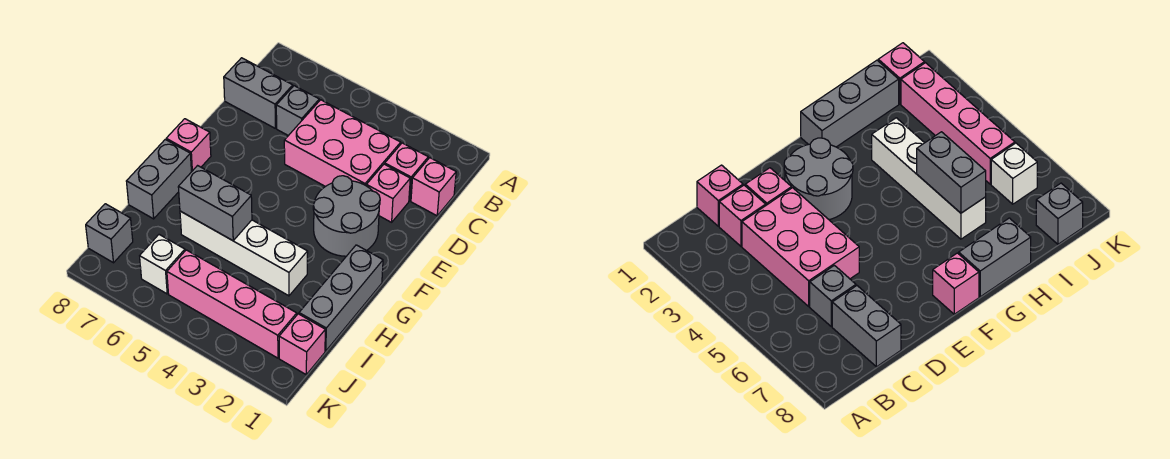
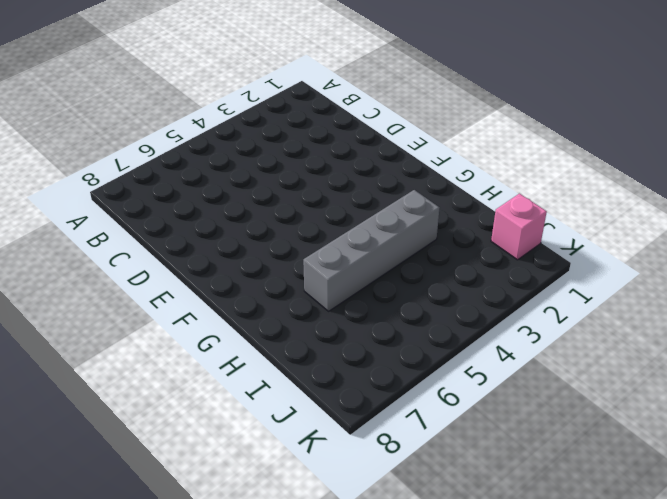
grey brick H3:H6 level 1 -> white brick H3:H6 level 1
none -> pink brick C1 level 1
none -> pink brick C2 level 1
none -> pink brick C3:D5 level 1

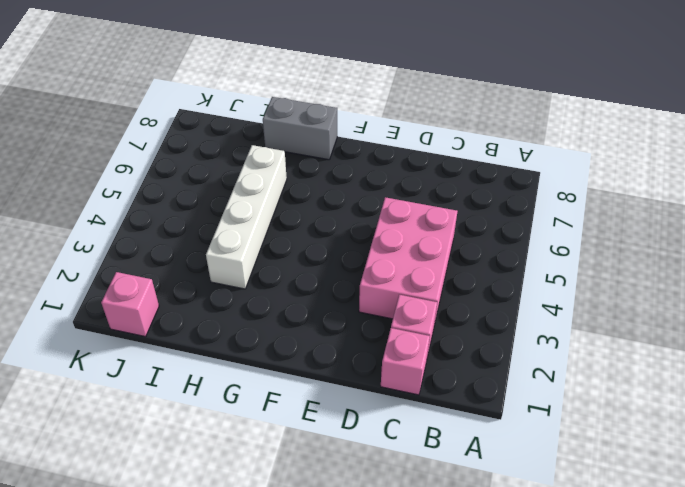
none -> grey brick C6 level 1
none -> grey brick C7:C8 level 1
none -> pink brick D2 level 1

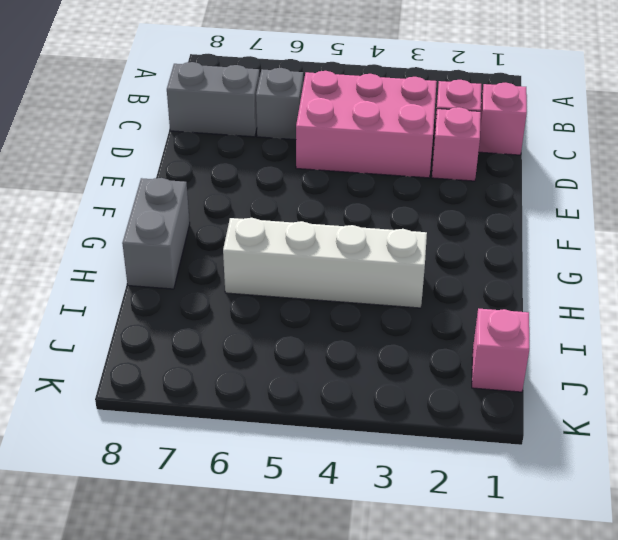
none -> grey round brick E2:F3 level 1
none -> pink brick F8 level 1
none -> grey brick G1:I1 level 1

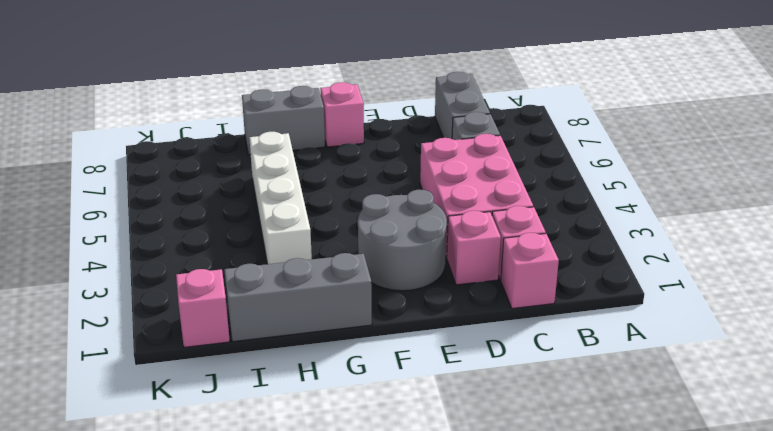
none -> pink brick J2:J5 level 1
none -> white brick J6 level 1
none -> grey brick J8 level 1

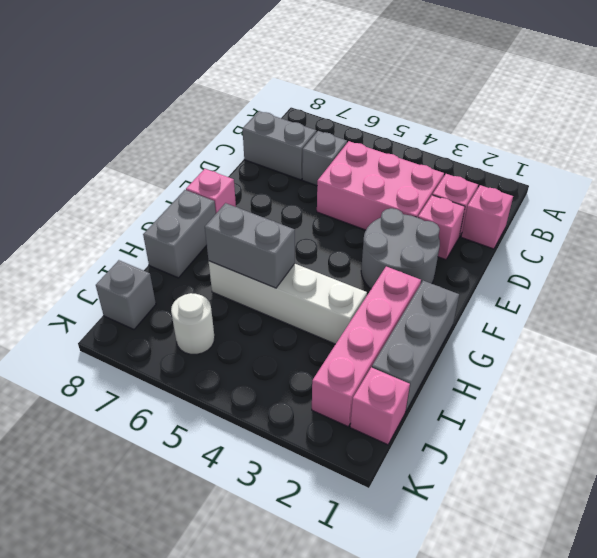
pink brick G2:J2 level 1 -> pink brick J2:J5 level 1
white round brick J6 level 1 -> white brick J6 level 1

